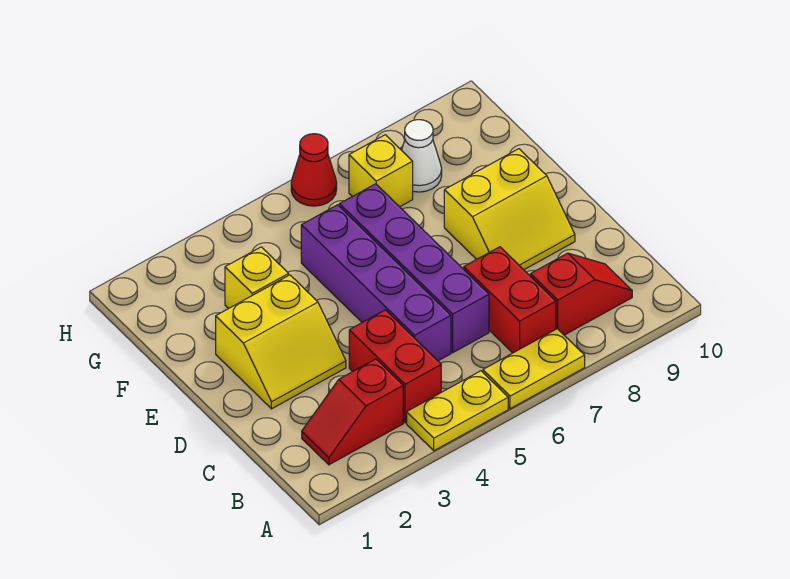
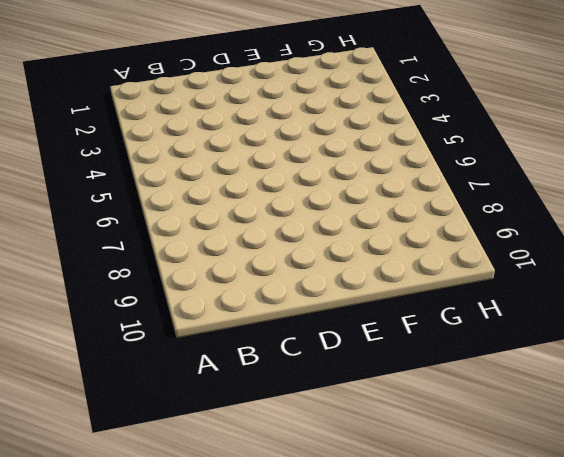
none -> yellow plate A4:A5 level 1
none -> yellow plate A6:A7 level 1
none -> red slope B2:B3 level 1 top 3

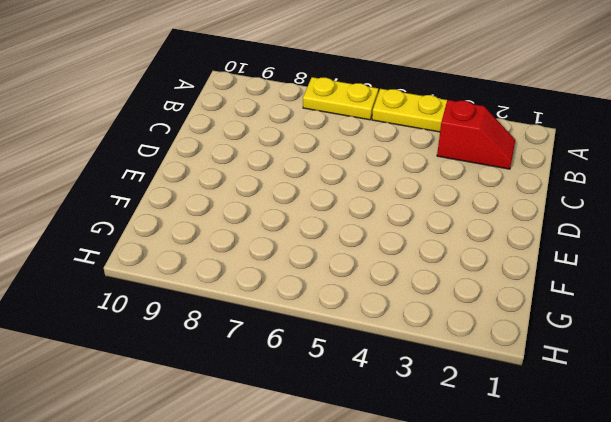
none -> red brick B4:C4 level 1
none -> red brick B7:C7 level 1
none -> red slope B8:B9 level 1 top 8

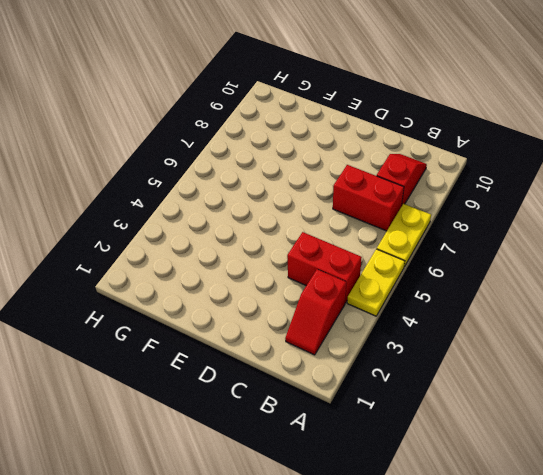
none -> purple brick C5:F5 level 1
none -> purple brick C6:F6 level 1
none -> yellow slope D2:E3 level 1 top E

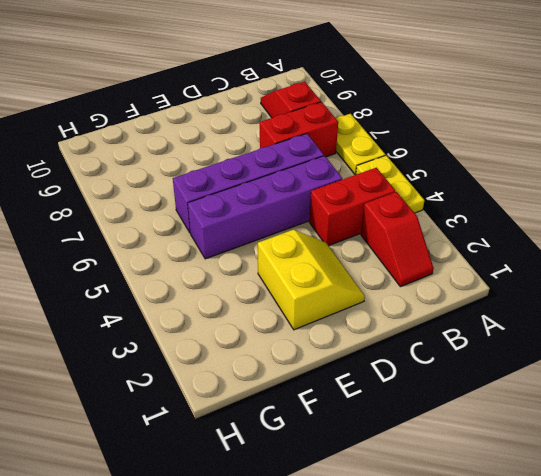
none -> yellow slope D8:E9 level 1 top E
none -> yellow brick F3 level 1
none -> yellow brick G7 level 1

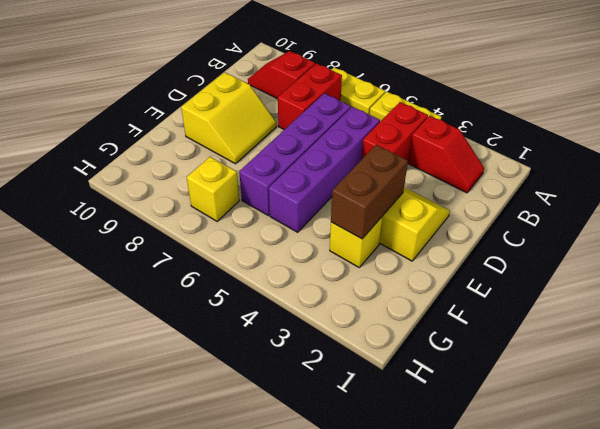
yellow slope D8:E9 level 1 top 9 -> yellow slope D8:E9 level 1 top E
brown brick E3:F3 level 2 -> none
none -> white cone G8 level 1
none -> red cone H6 level 1

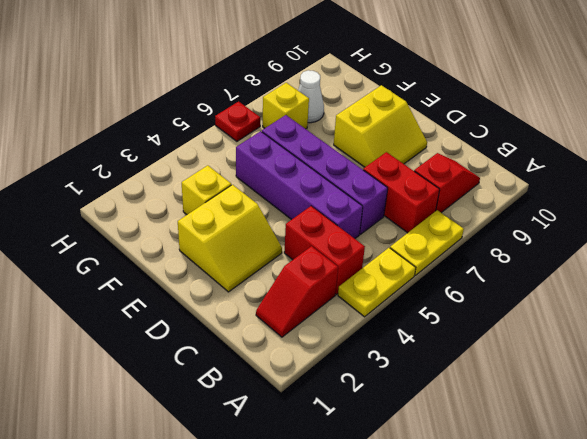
red plate H6 level 1 -> red cone H6 level 1

